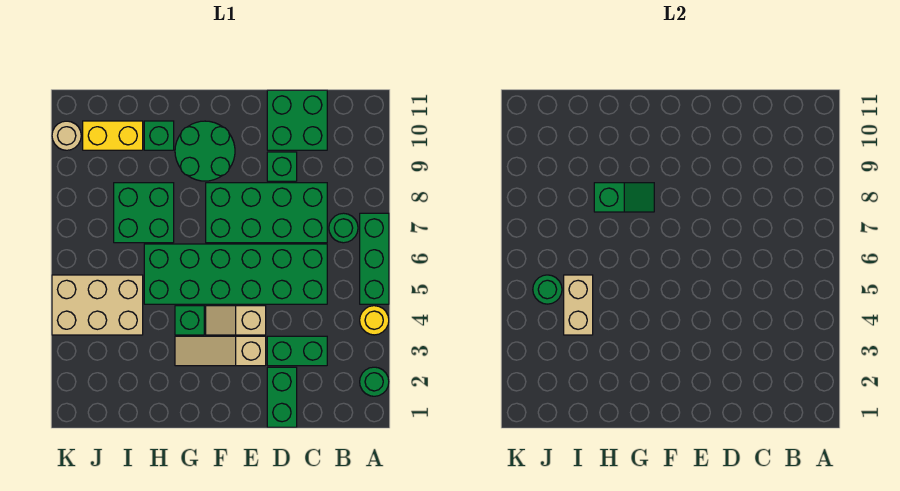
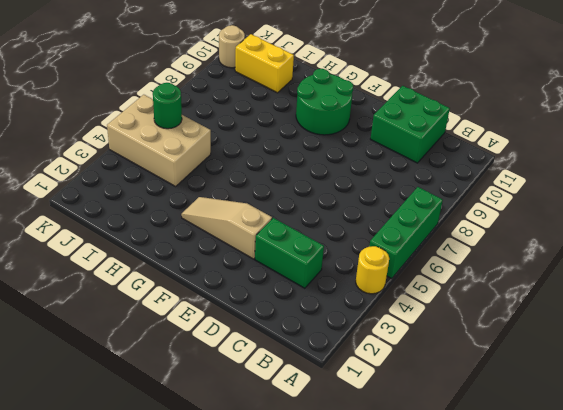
none -> green round brick A2 level 1
none -> green round brick B7 level 1
none -> green brick C5:H6 level 1

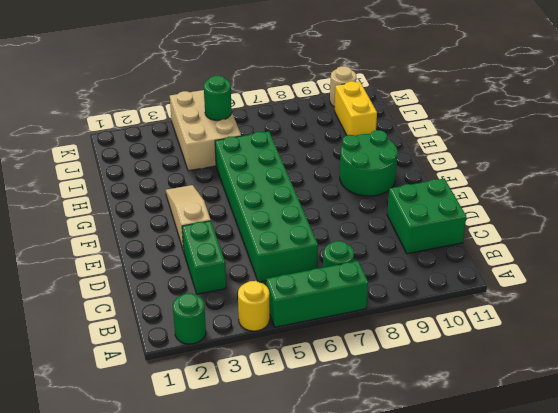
none -> green brick C7:F8 level 1
none -> green brick D1:D2 level 1
none -> green brick D9 level 1

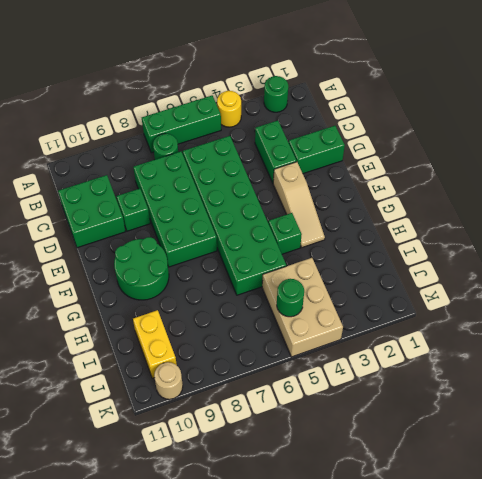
none -> tan slope E4:F4 level 1 top E
none -> green brick H7:I8 level 1
none -> green brick H10 level 1

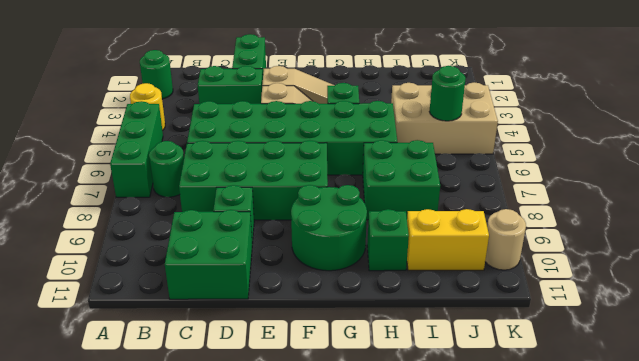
none -> green slope G8:H8 level 2 top H
none -> tan brick I4:I5 level 2

